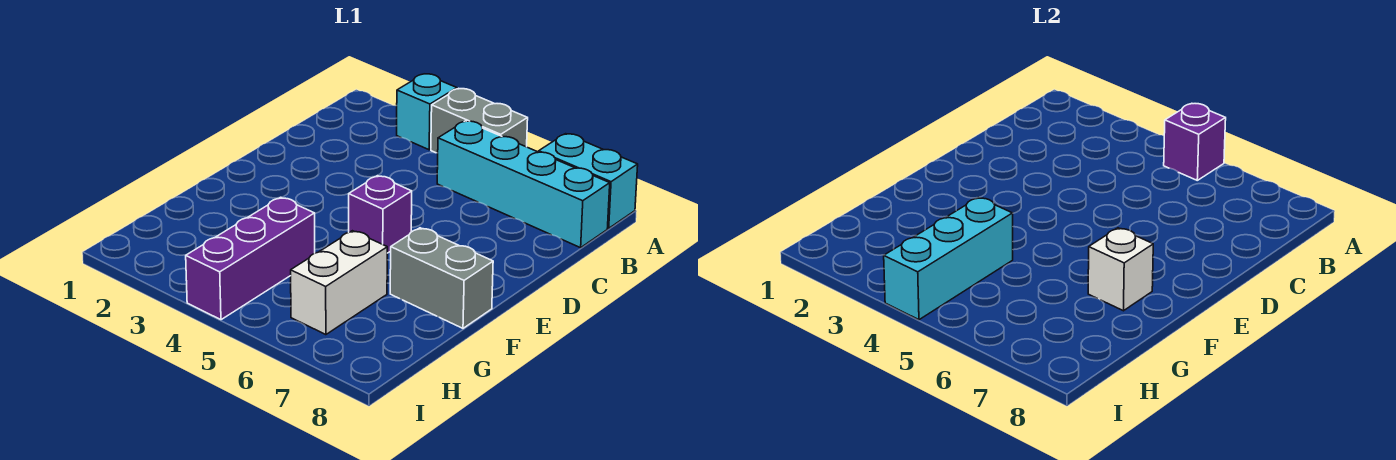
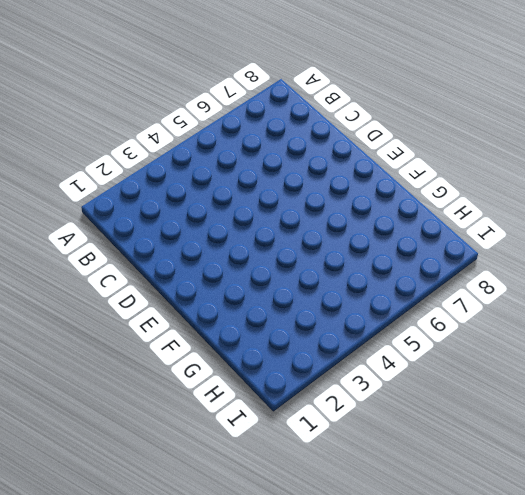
none -> cyan brick A3 level 1
none -> grey brick A4:A5 level 1

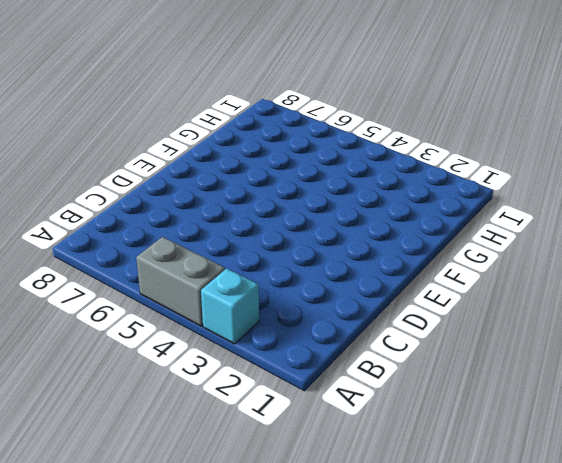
none -> cyan brick A7:A8 level 1
none -> cyan brick B5:B8 level 1

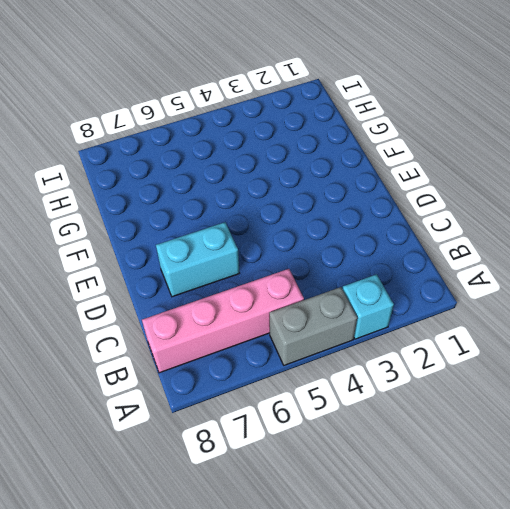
pink brick B5:B8 level 1 -> cyan brick B5:B8 level 1
cyan brick D6:D7 level 1 -> cyan brick A7:A8 level 1
none -> purple brick E5 level 1
none -> grey brick F7:F8 level 1

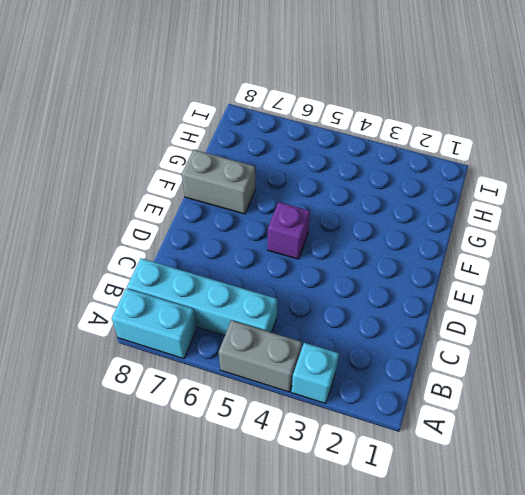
none -> purple brick G4:I4 level 1
none -> white brick G6:H6 level 1

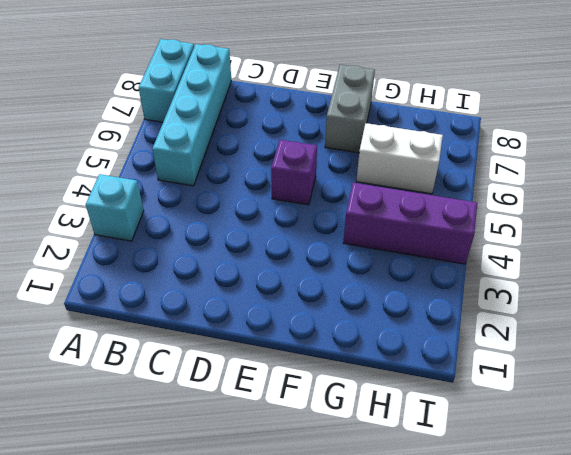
none -> grey brick A4:A5 level 1
none -> purple brick A5 level 2

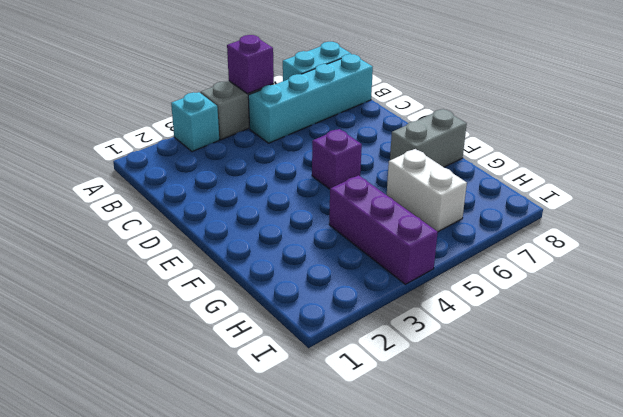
none -> white brick F7 level 2
none -> cyan brick G4:I4 level 2

